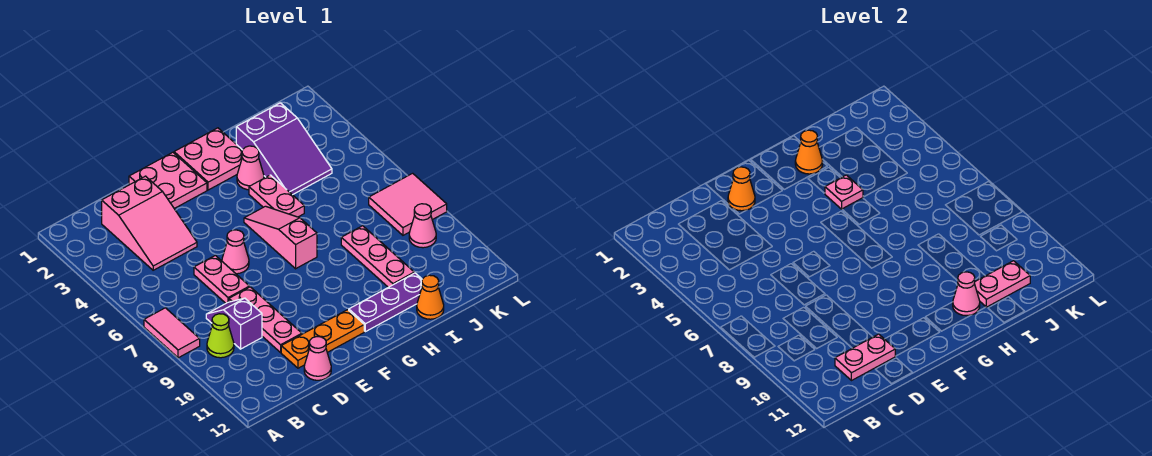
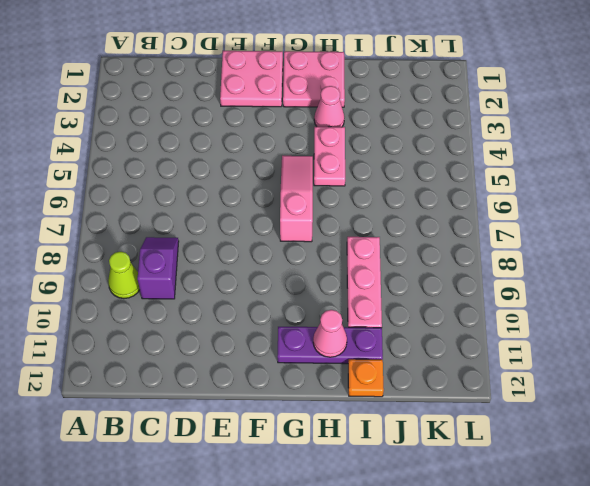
orange plate I12 level 1 -> orange cone I12 level 1
none -> pink tile A7:A8 level 1
none -> pink slope C2:D4 level 1 top 2
none -> pink plate D6:D7 level 1

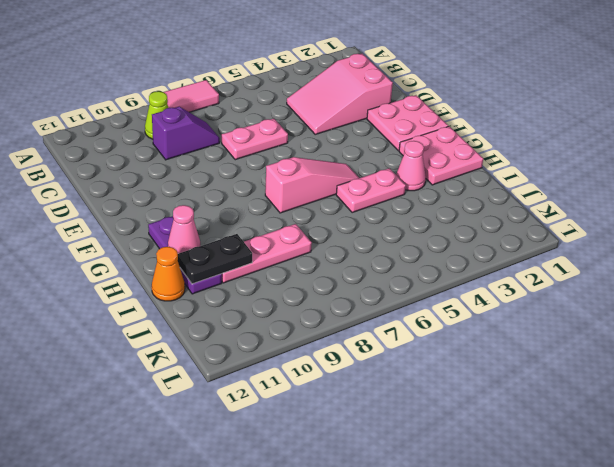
black plate I10:I11 level 2 -> pink plate I11:J11 level 2
none -> pink plate D8:D10 level 1
none -> orange plate D11:F11 level 1
none -> pink cone D12 level 1

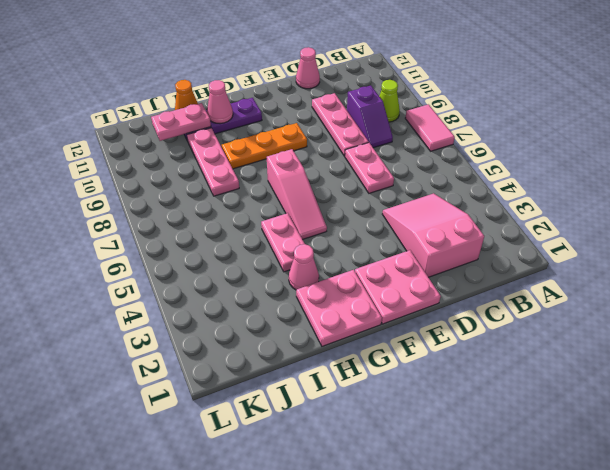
orange plate F9:H9 level 1 -> orange plate D11:F11 level 1
none -> pink cone E6 level 1
none -> purple slope I2:J4 level 1 top 2
none -> pink tile K7:L8 level 1

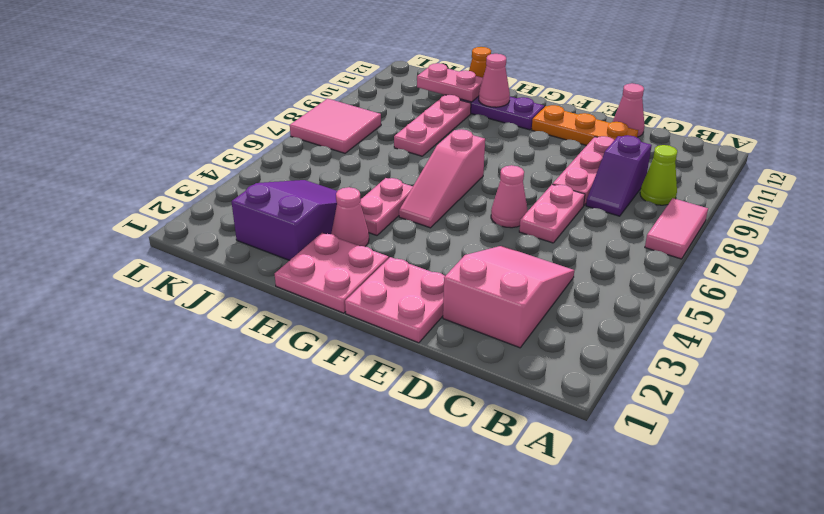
none -> pink cone K9 level 1
none -> pink plate C11:D11 level 2
none -> orange cone E2 level 2

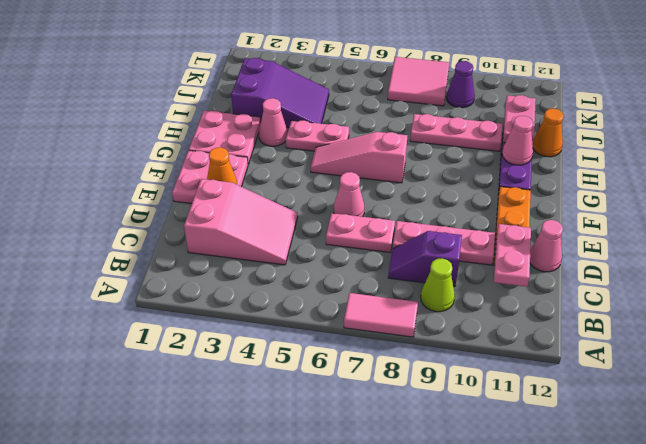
purple cone K9 level 1 -> pink cone K9 level 1
none -> orange cone H2 level 2
none -> pink plate H4 level 2

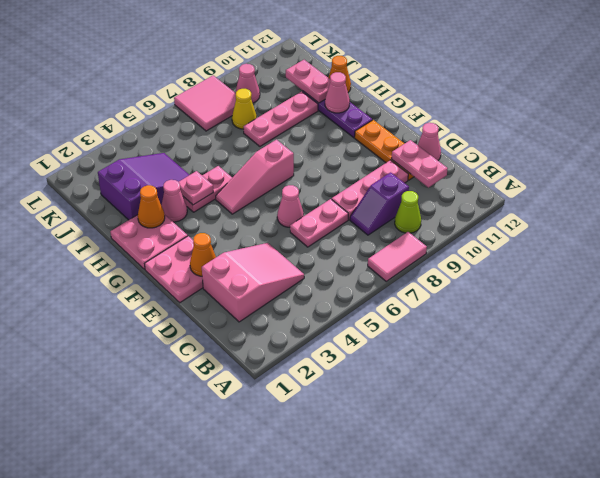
yellow cone J8 level 1 -> none

